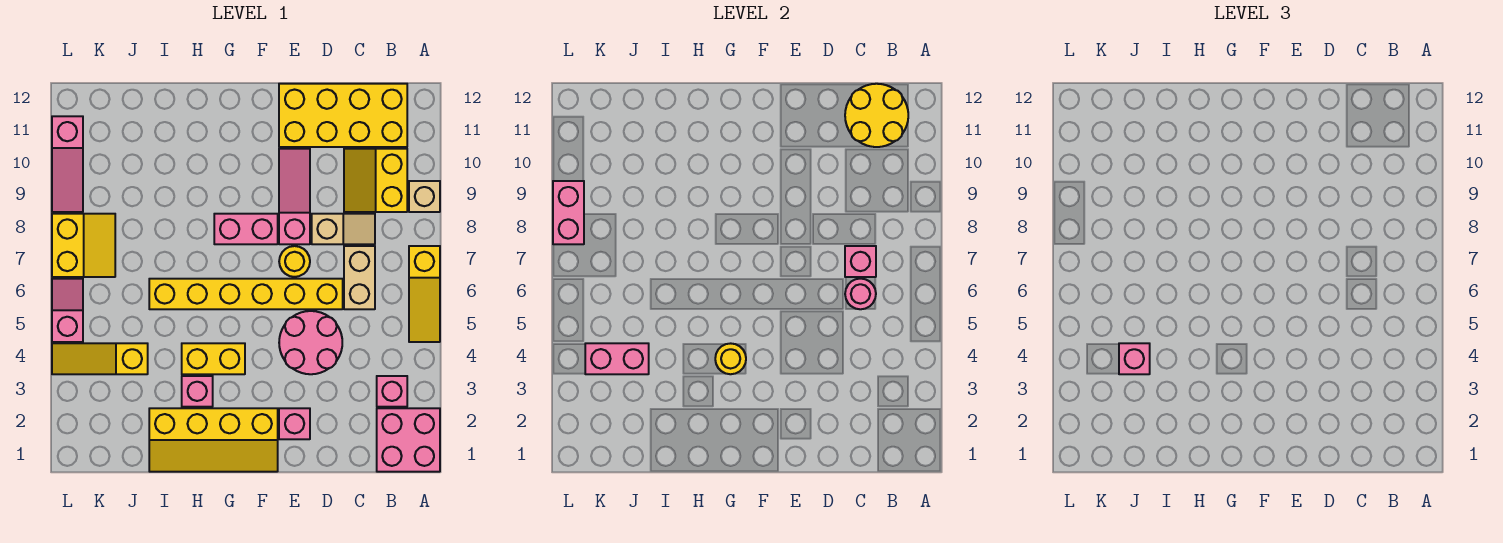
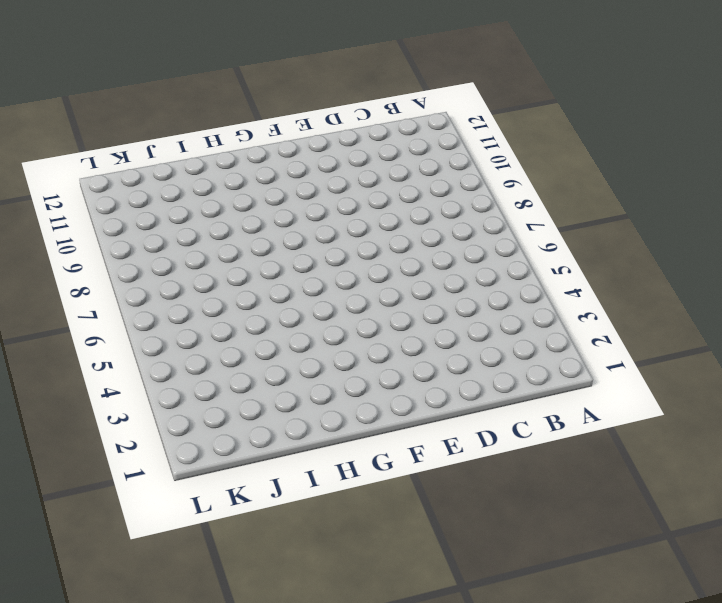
none -> pink brick A1:B2 level 1
none -> yellow slope A5:A7 level 1 top 7
none -> tan brick A9 level 1

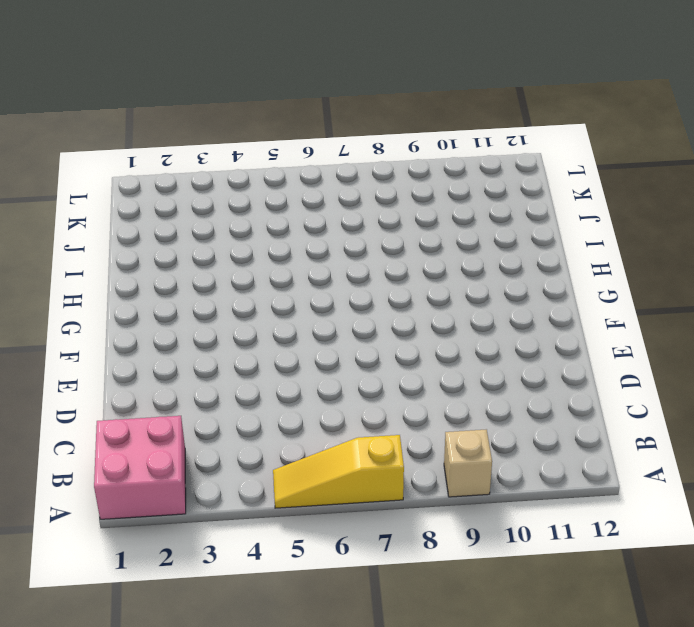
none -> pink brick B3 level 1
none -> yellow slope B9:C10 level 1 top B
none -> yellow brick B11:E12 level 1

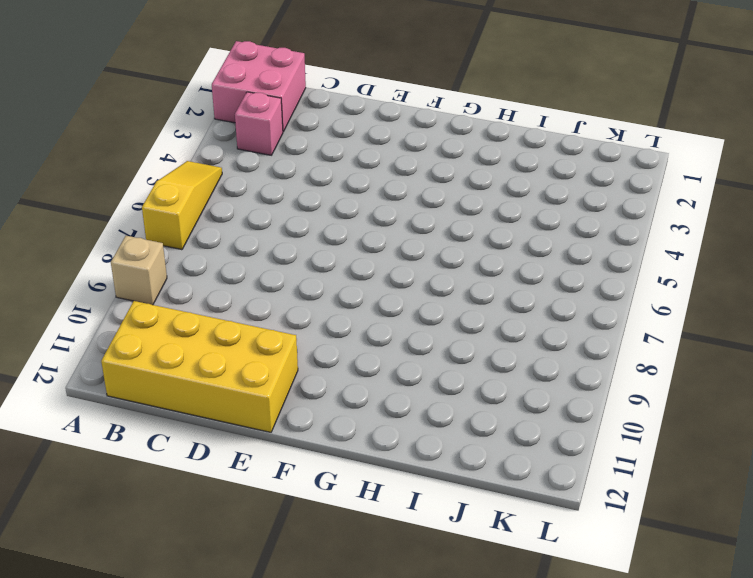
none -> yellow slope B9:C10 level 1 top B
none -> tan brick C6:C7 level 1
none -> tan slope C8:D8 level 1 top D

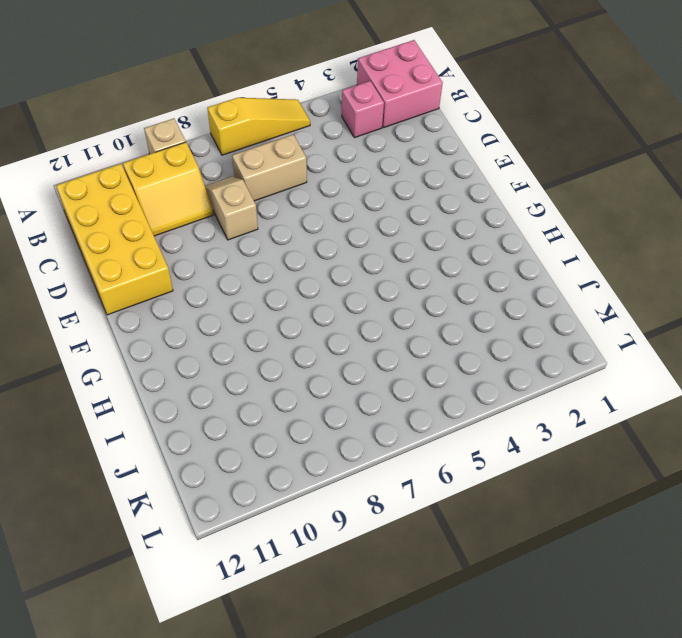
none -> pink round brick D4:E5 level 1
none -> yellow brick D6:I6 level 1
none -> pink brick E2 level 1

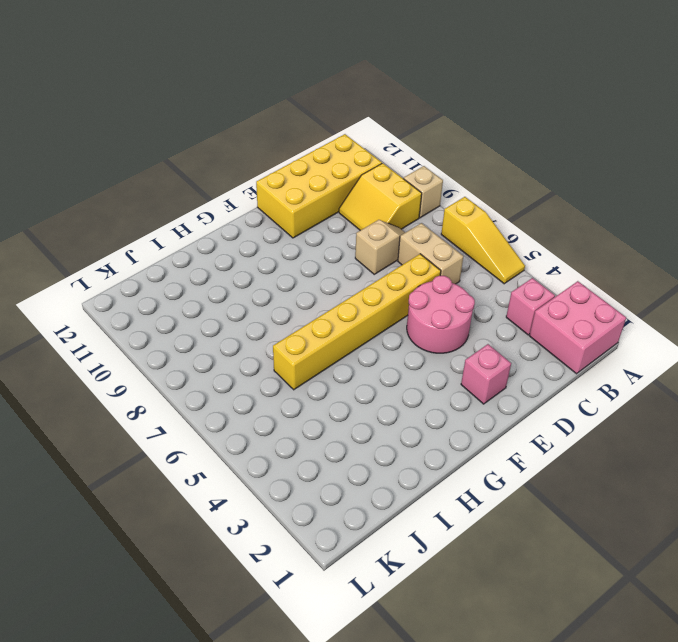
none -> yellow round brick E7 level 1
none -> pink slope E8:E10 level 1 top 8
none -> yellow slope F1:I2 level 1 top 2

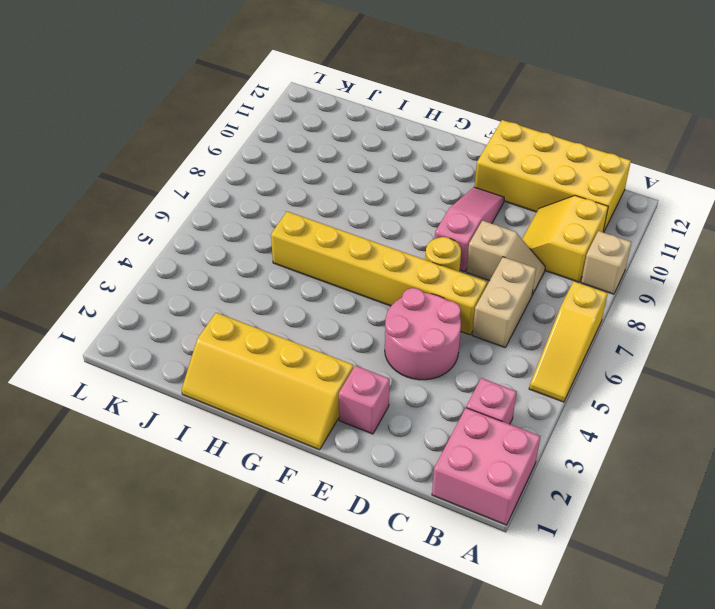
none -> pink brick F8:G8 level 1
none -> yellow brick G4:H4 level 1
none -> pink brick H3 level 1

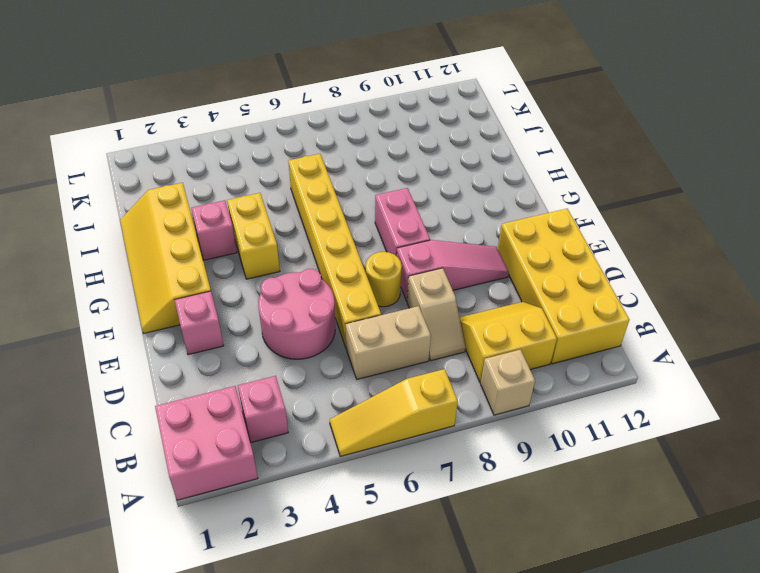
none -> yellow slope J4:L4 level 1 top J
none -> yellow slope K7:L8 level 1 top L
none -> pink slope L5:L6 level 1 top 5

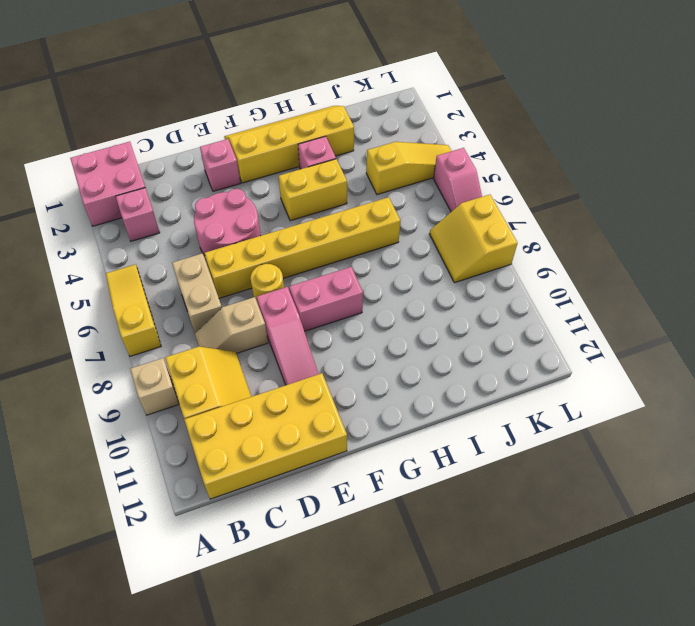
none -> pink slope L9:L11 level 1 top 11
none -> yellow round brick B11:C12 level 2
none -> pink round brick C6 level 2

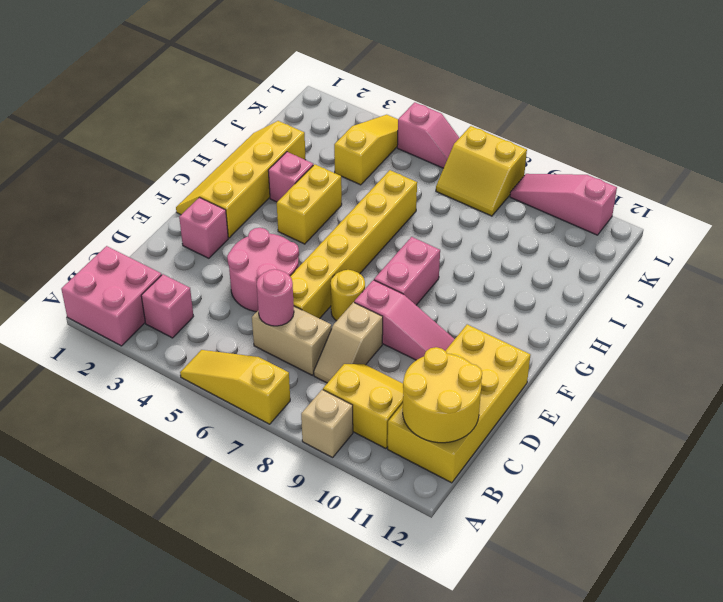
none -> pink brick C7 level 2
none -> yellow round brick G4 level 2
none -> pink brick J4:K4 level 2

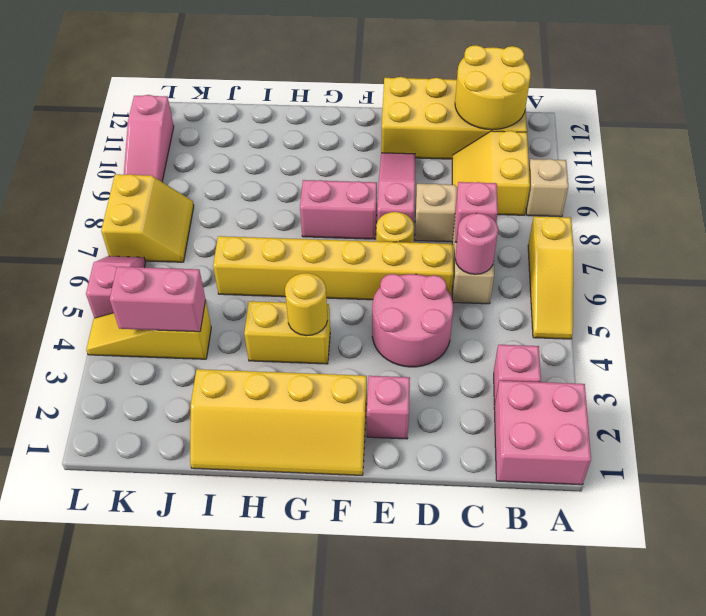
none -> pink brick H3 level 1
none -> pink brick L8:L9 level 2
none -> pink brick J4 level 3

